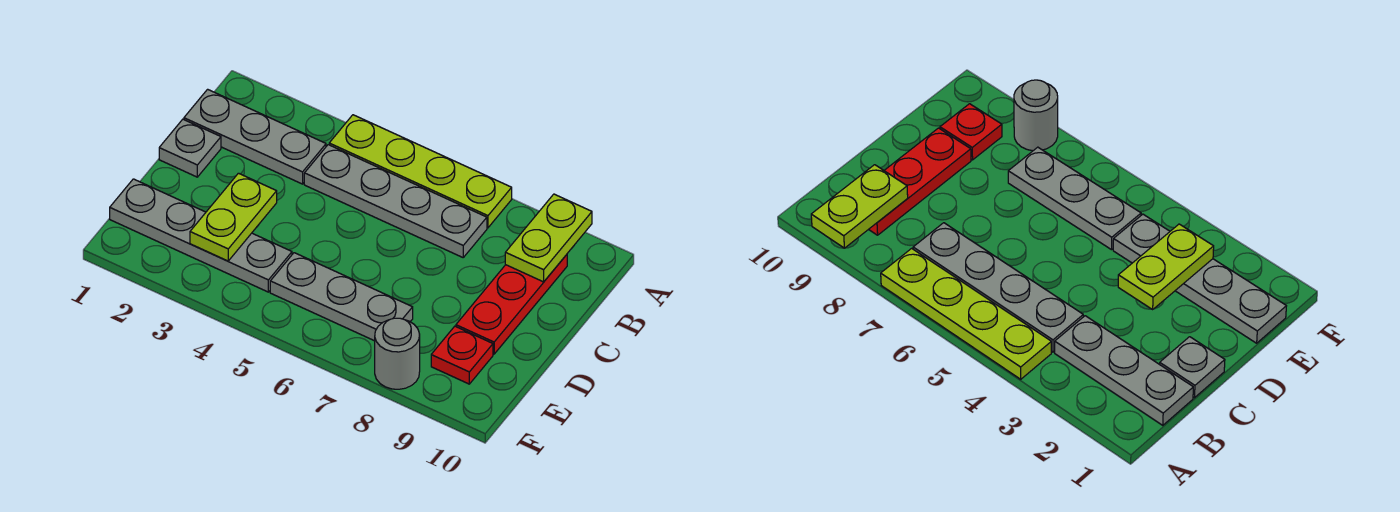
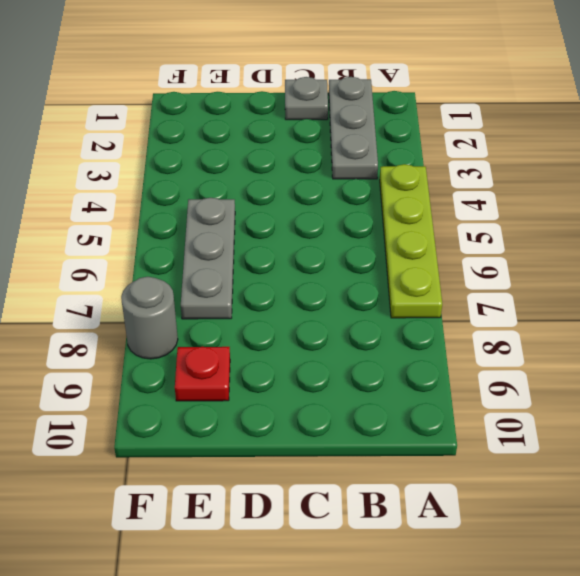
none -> grey plate B4:B7 level 1
none -> red plate B9:D9 level 1

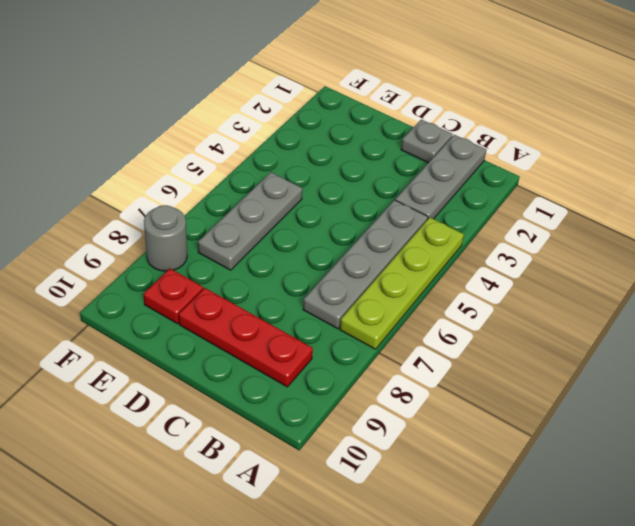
none -> grey plate E1:E4 level 1
none -> lime plate A9:B9 level 2

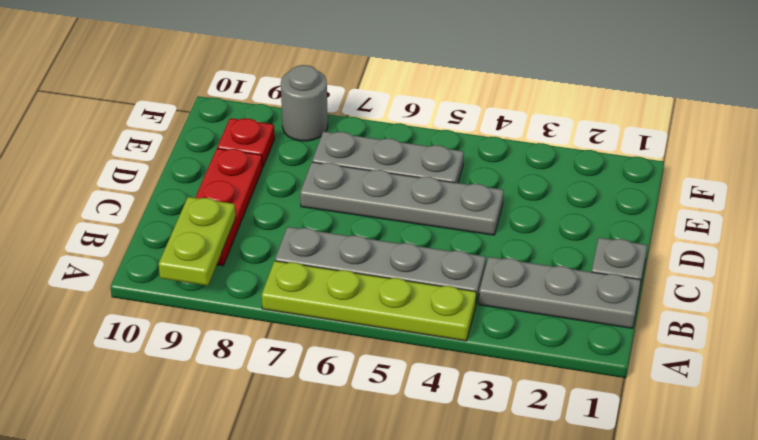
grey plate D4:D7 level 1 -> grey plate E1:E4 level 1
none -> lime plate D3:E3 level 2

